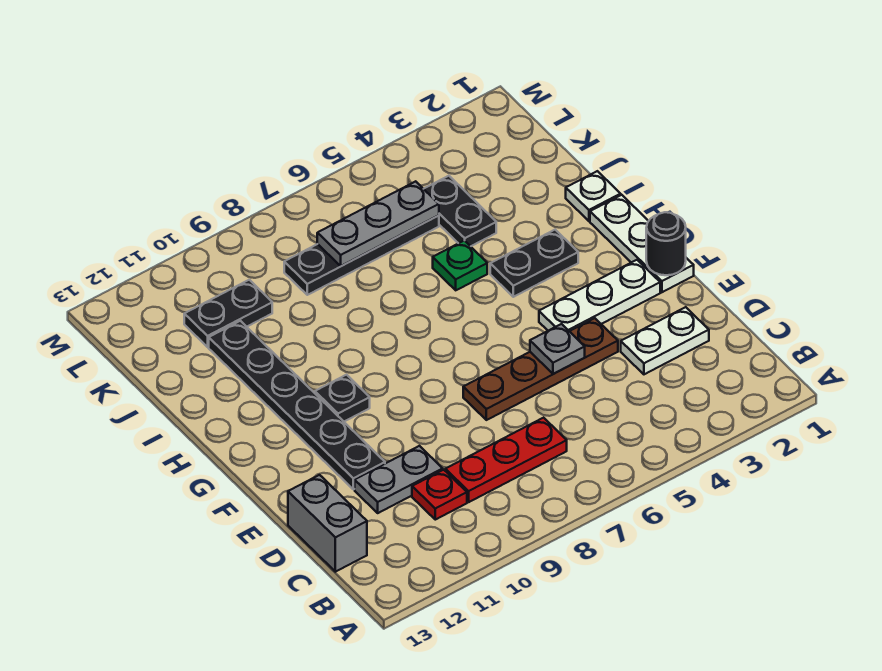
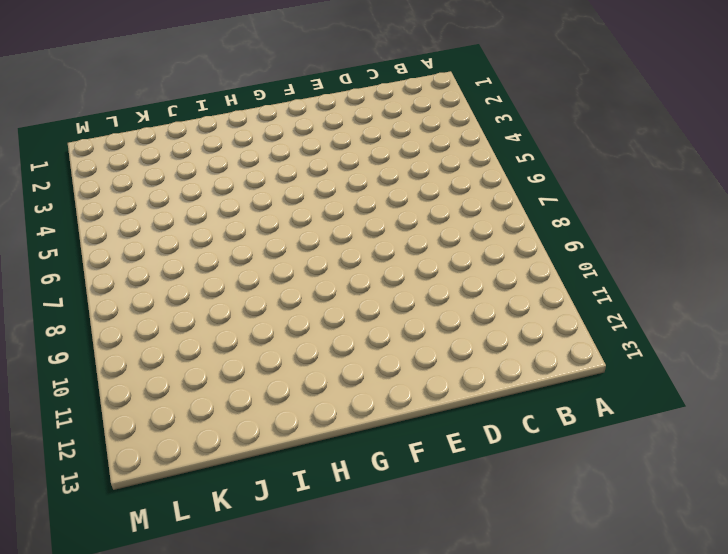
none -> red plate C7:C9 level 1
none -> red plate C10 level 1
none -> grey brick C13:D13 level 1

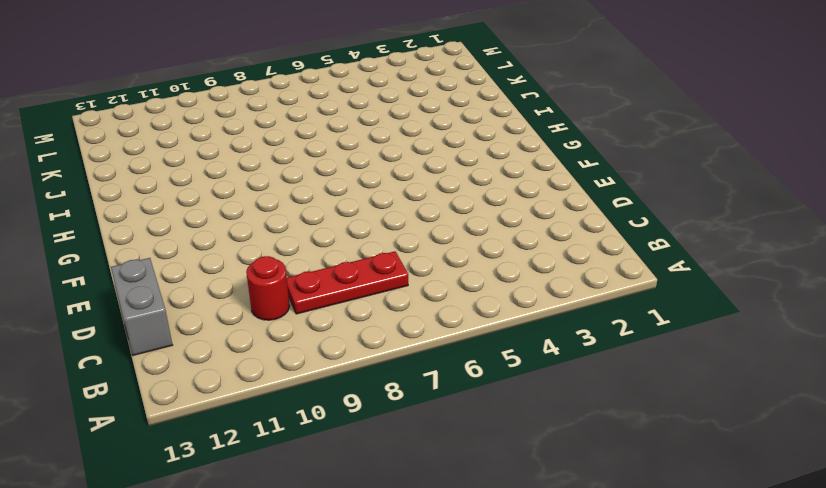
red round brick C10 level 1 -> red plate C10 level 1
none -> white plate D2:D3 level 1
none -> grey plate D10:D11 level 1
none -> brown plate E4:E7 level 1

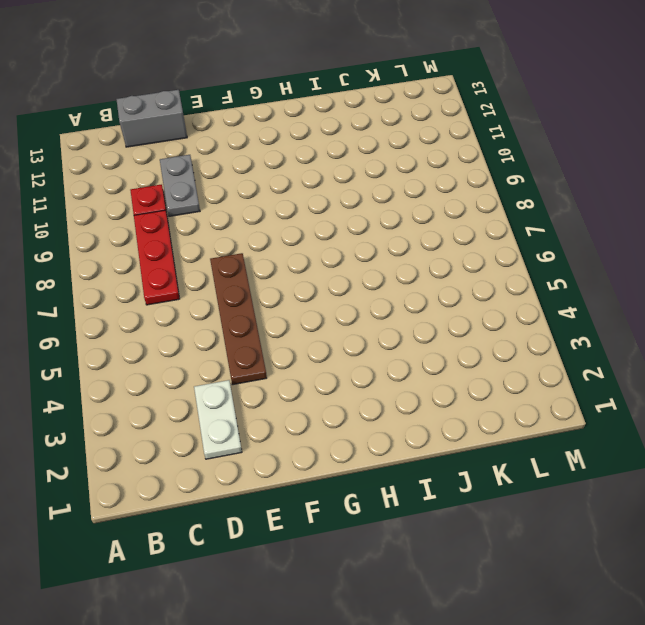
none -> black plate E11:J11 level 1
none -> white plate F1:H1 level 1
none -> white plate F2:F4 level 1

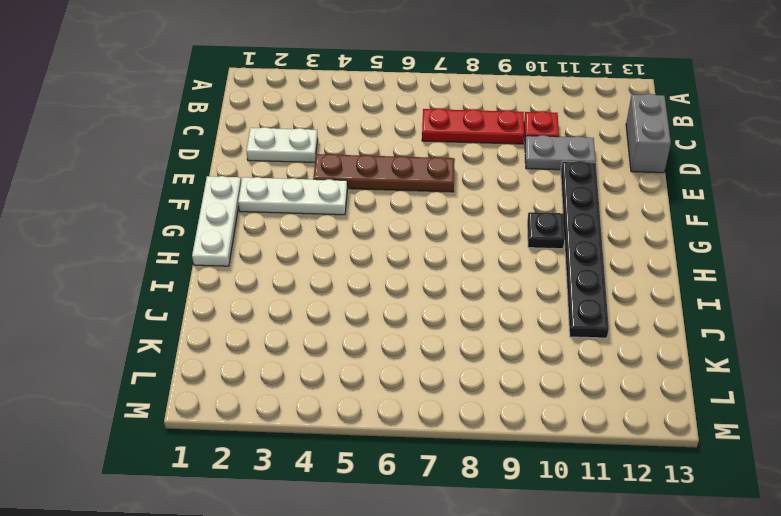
none -> black plate H3:H4 level 1
none -> white plate I1 level 1
none -> green plate I5 level 1

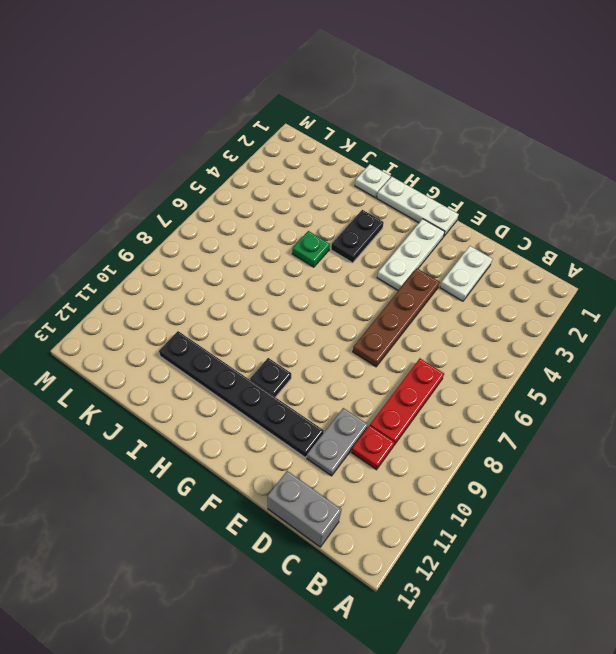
none -> black plate J4:K4 level 1
none -> black plate K5:K8 level 1
none -> black plate K10:K11 level 1

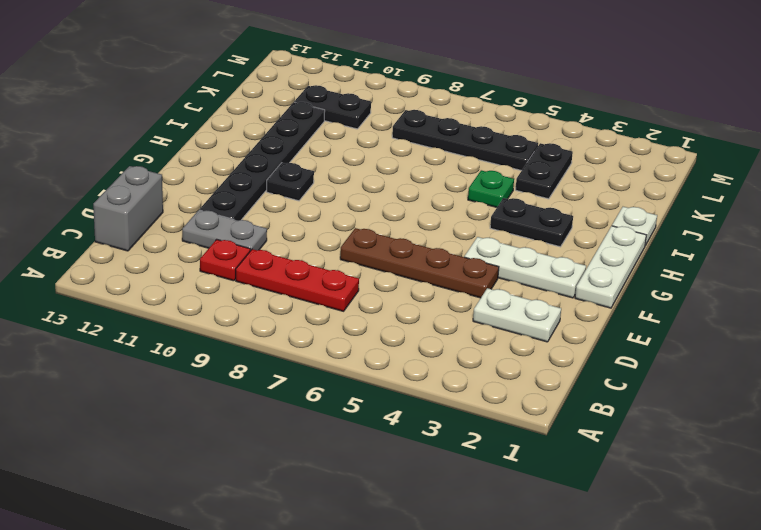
none -> grey plate E5 level 2
none -> black round brick F1 level 2
none -> grey plate K5:K7 level 2

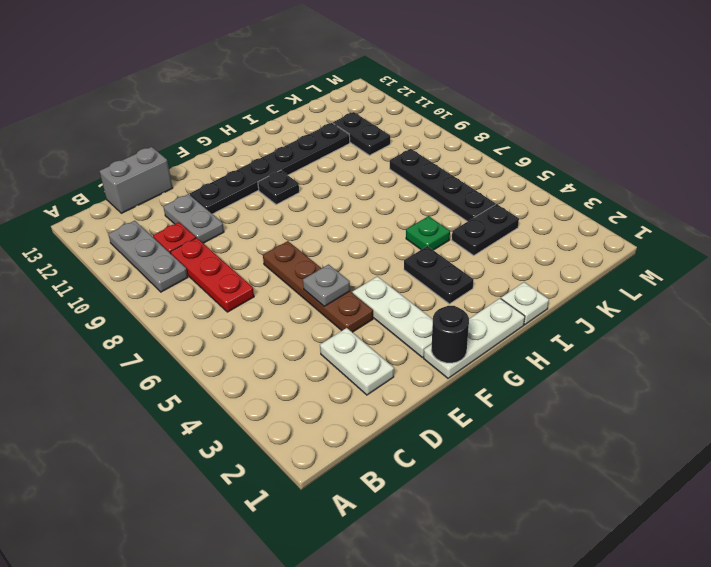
grey plate B9:B11 level 1 -> grey plate K5:K7 level 2

